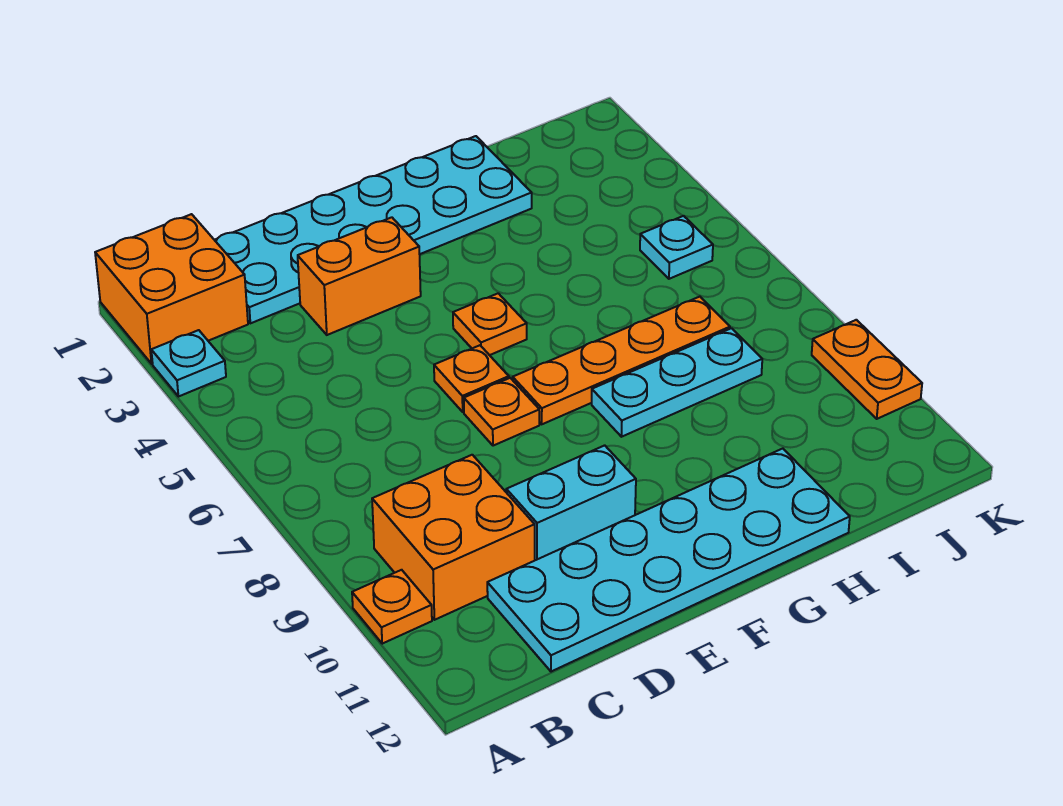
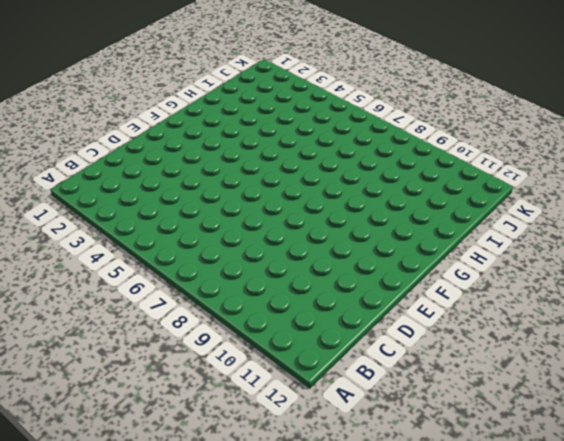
none -> orange brick A1:B2 level 1
none -> cyan plate A3 level 1
none -> orange plate A10 level 1

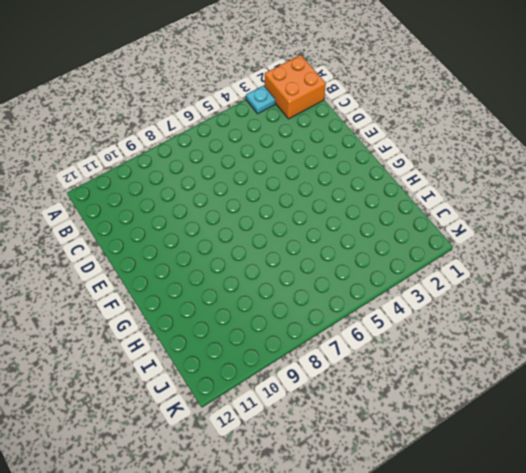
none -> orange plate A10 level 1
none -> orange brick B9:C10 level 1
none -> cyan plate C1:H2 level 1

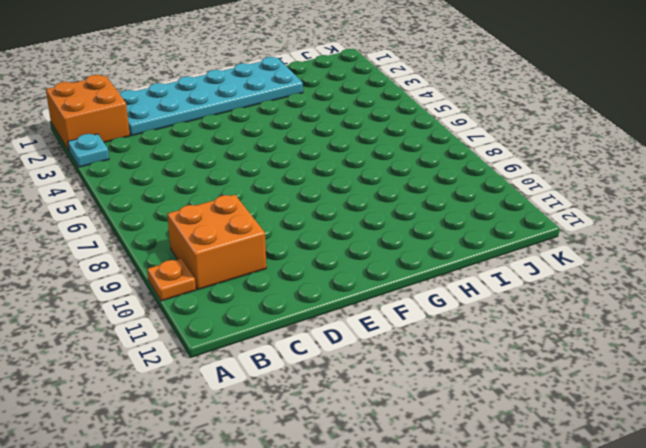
none -> cyan plate C11:H12 level 1
none -> orange brick D3:E3 level 1
none -> cyan brick D10:E10 level 1

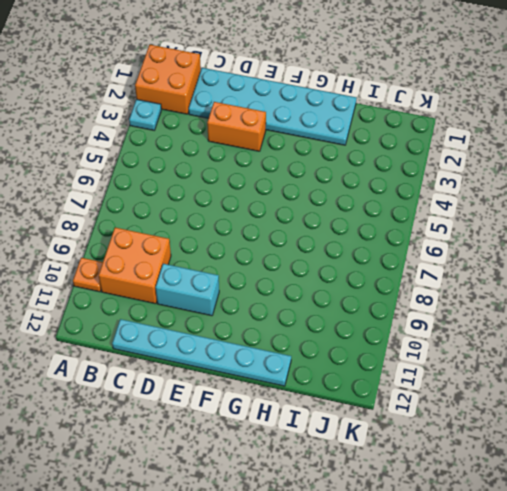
cyan plate C12:H12 level 1 -> cyan plate C11:H12 level 1
none -> orange plate E6 level 1
none -> orange plate E7 level 1
none -> orange plate F5 level 1

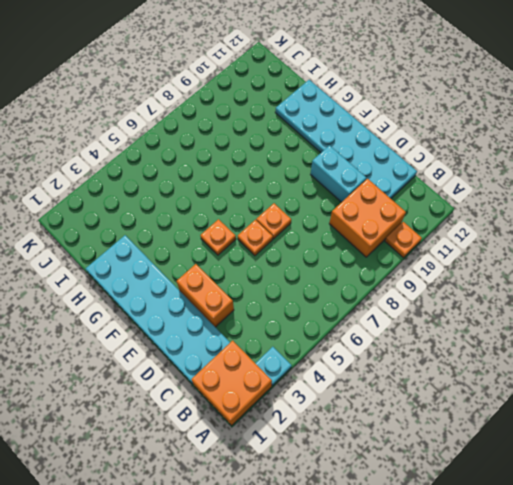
none -> orange plate F7:I7 level 1
none -> cyan plate G8:I8 level 1
none -> cyan plate J5 level 1

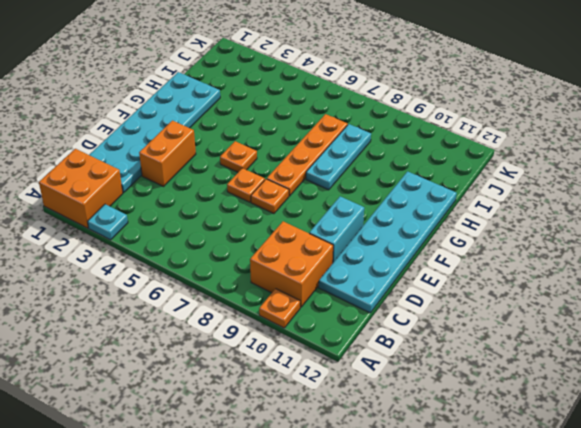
none -> cyan plate J5 level 1
none -> orange plate K9:K10 level 1

